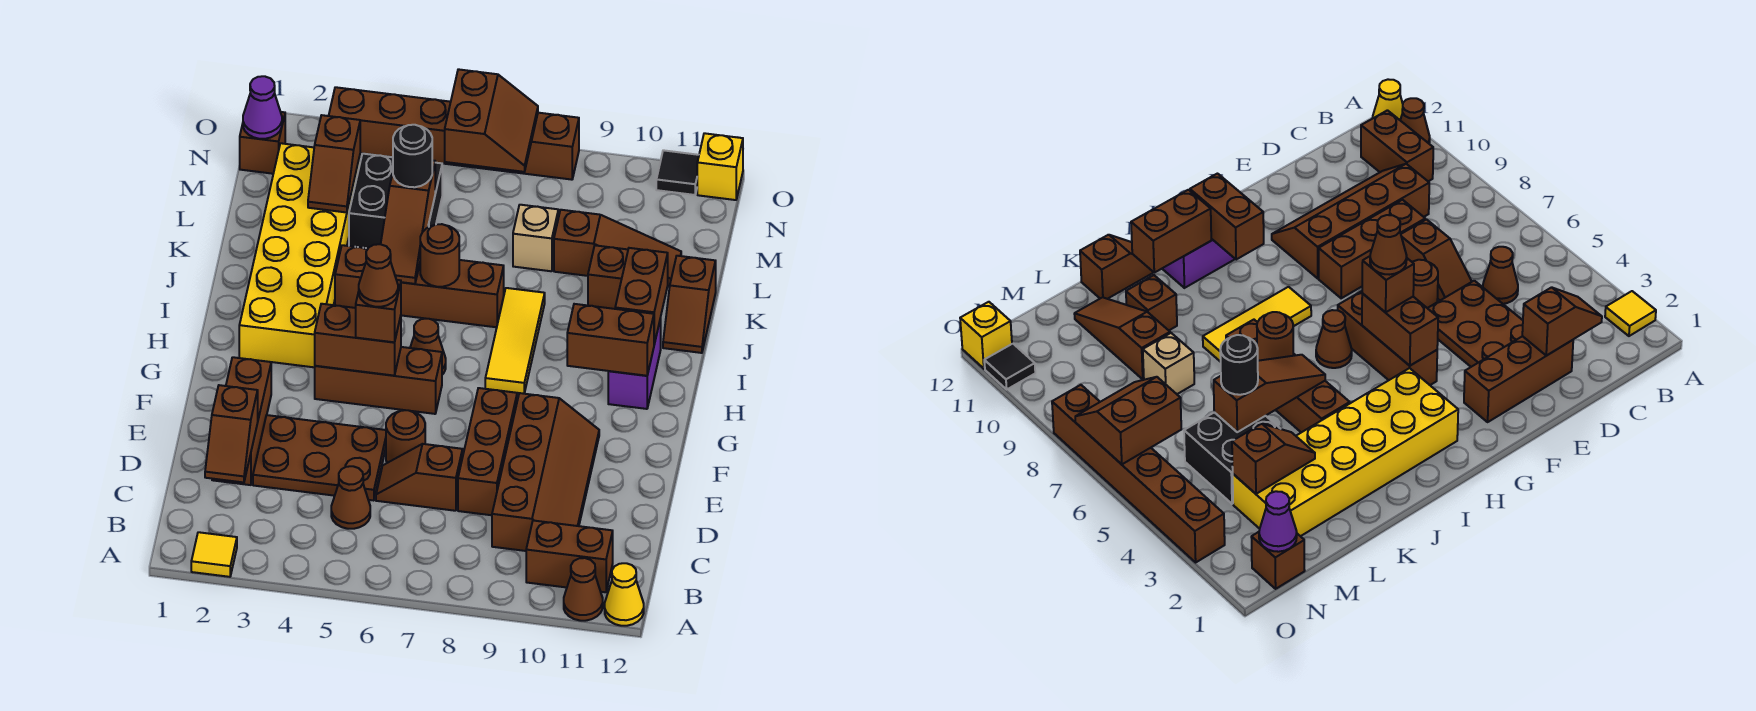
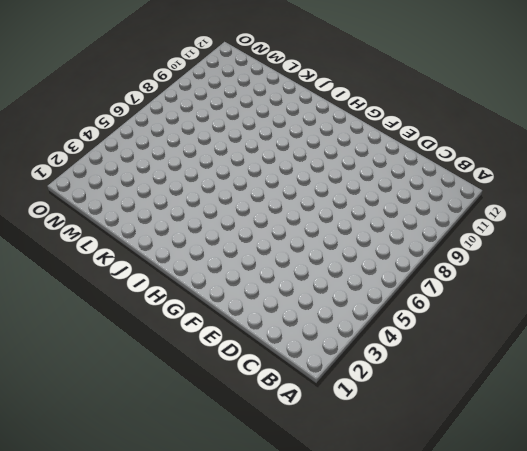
none -> yellow tile A2 level 1
none -> brown cone A11 level 1
none -> yellow cone A12 level 1
none -> brown brick B10:B11 level 1

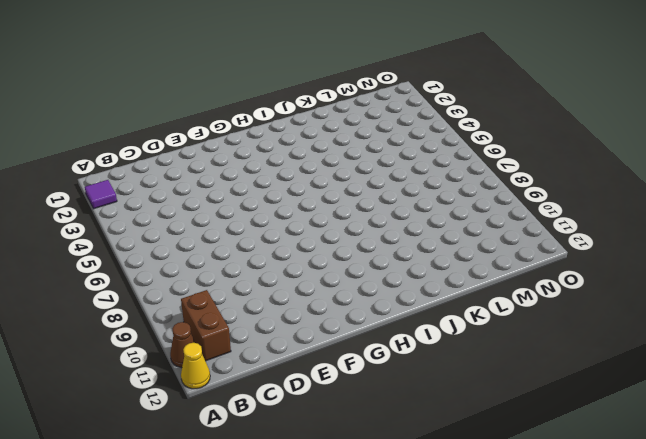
purple tile A2 level 1 -> yellow tile A2 level 1
none -> brown cone C5 level 1
none -> brown slope C9:F10 level 1 top 9
none -> brown brick D2:F2 level 1
none -> brown plate D3:E5 level 1

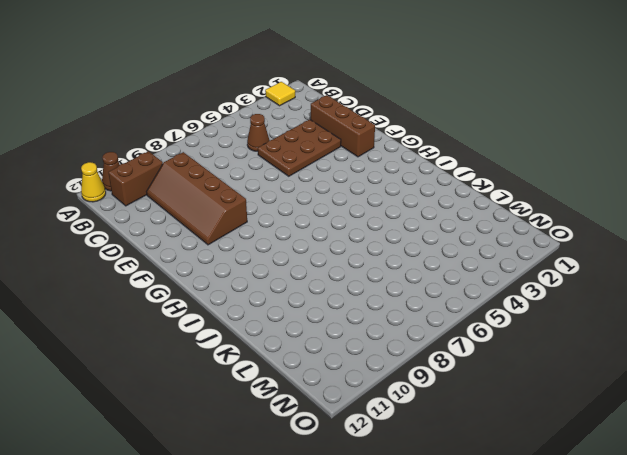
none -> brown slope D6:D7 level 1 top 7
none -> brown brick D8:F8 level 1
none -> brown round brick E6 level 1
none -> brown brick G4:G6 level 1

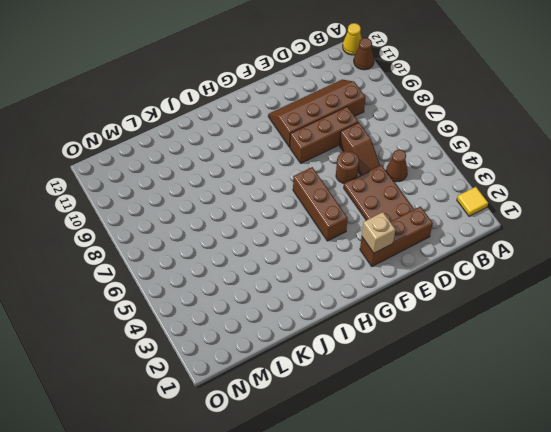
tan brick F2 level 2 -> tan brick L8 level 1
none -> brown brick B10:B11 level 1
none -> yellow brick H2:M3 level 1
none -> brown cone H6 level 1
none -> yellow tile H8:J8 level 1

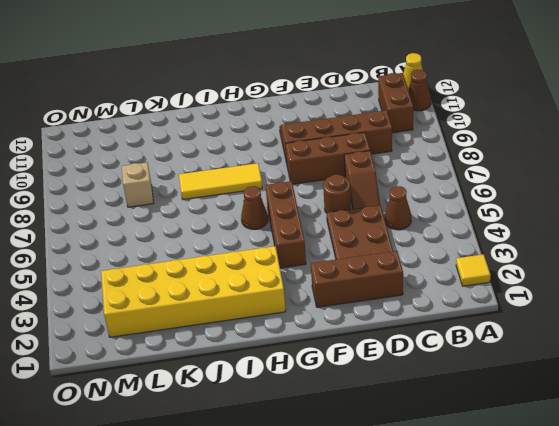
none -> purple brick H11:I11 level 1
none -> brown brick J4:J7 level 1
none -> brown slope J12:K12 level 1 top K
none -> brown brick K10 level 1

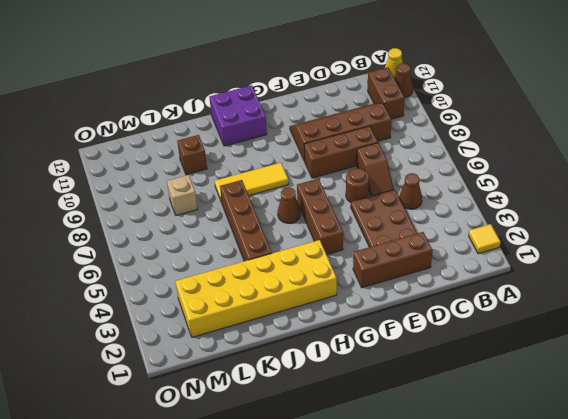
purple brick H11:I12 level 1 -> purple brick H11:I11 level 1
none -> brown slope J12:K12 level 1 top K
none -> black brick L4:M5 level 1
none -> brown slope L9:L11 level 1 top 9
none -> brown brick N1 level 1

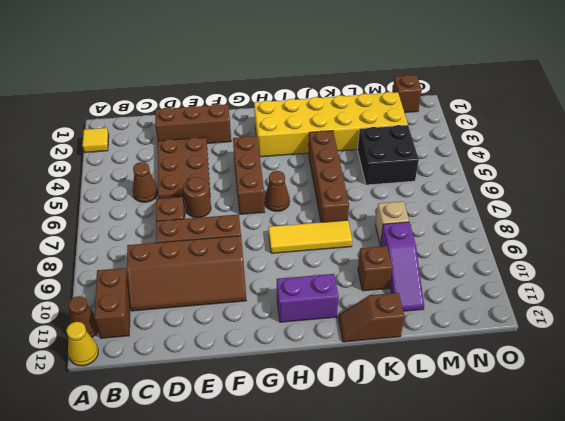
purple slope L9:L11 level 1 top 9 -> brown slope L9:L11 level 1 top 9
none -> brown brick O3:O8 level 1
none -> black tile O11 level 1
none -> yellow brick O12 level 1
none -> brown slope C2:D2 level 2 top D

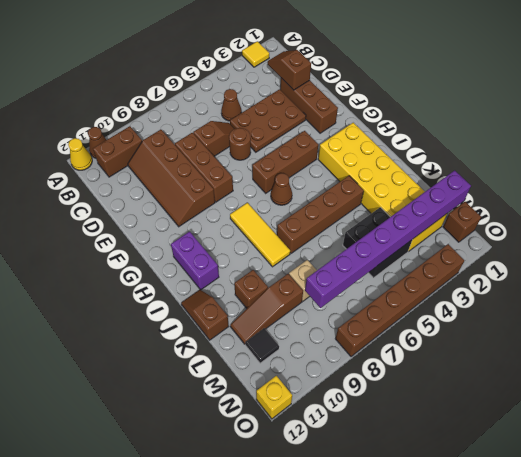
purple brick M1:M8 level 2 -> brown slope L3:M3 level 2 top M
black tile M11 level 1 -> black tile O11 level 1
none -> brown brick G4:G5 level 2
none -> brown brick H10:H11 level 2
none -> brown brick I11:J11 level 2
none -> brown slope J5:L5 level 2 top L

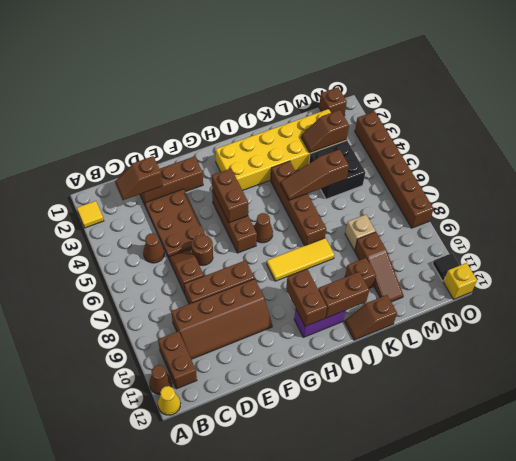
none -> brown round brick J6 level 2
none -> purple cone N1 level 2
none -> brown slope N6:O7 level 2 top 6
none -> brown brick G5 level 3

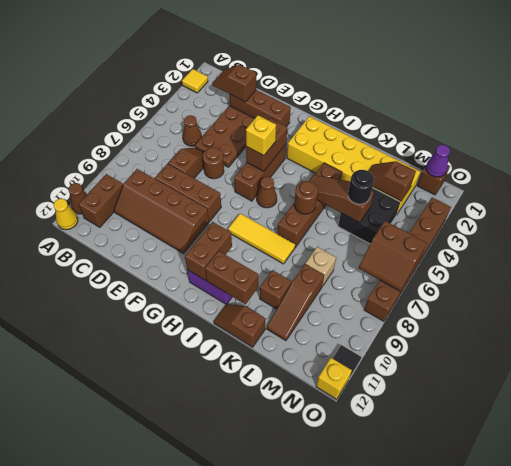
yellow brick G5 level 3 -> brown brick G5 level 3
none -> brown cone G5 level 4

